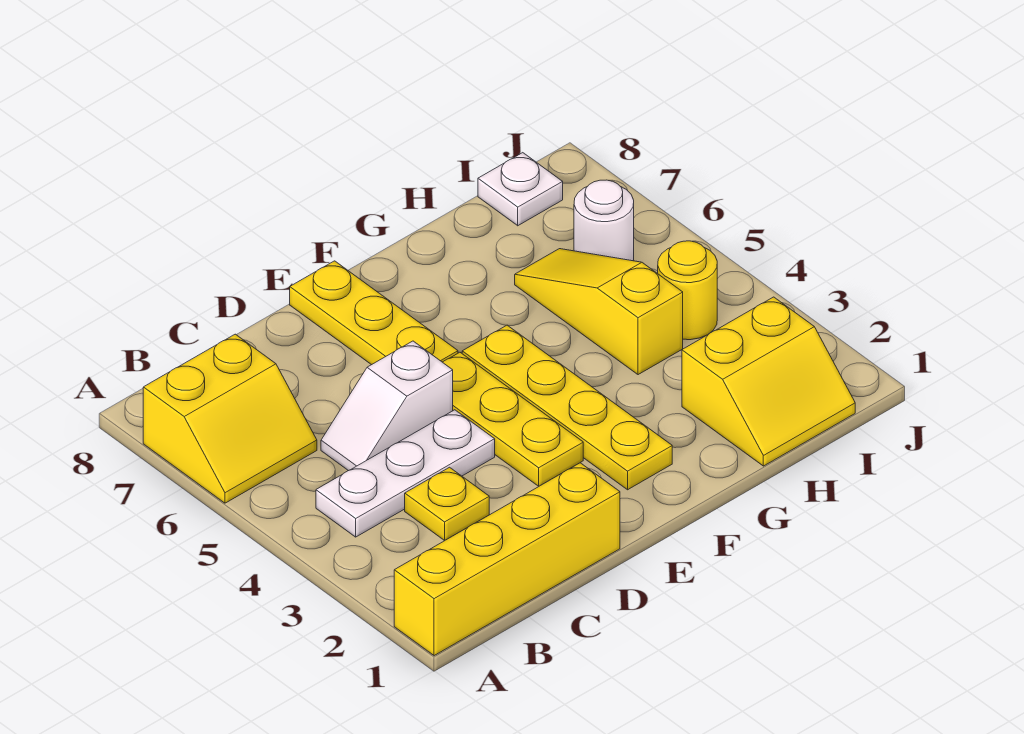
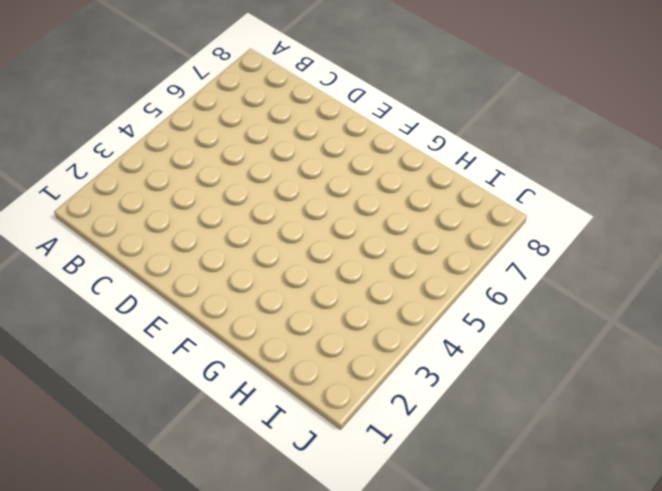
none -> yellow brick A1:D1 level 1
none -> yellow slope A6:B7 level 1 top 7
none -> white plate B4:D4 level 1

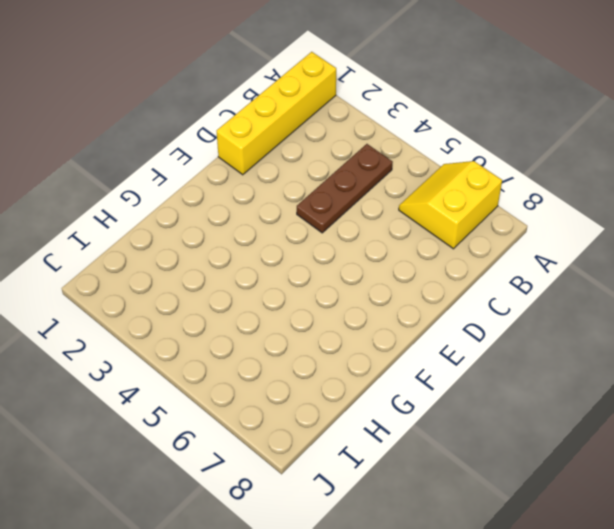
brown plate B4:D4 level 1 -> white plate B4:D4 level 1
none -> yellow plate C3 level 1
none -> white slope C5:D5 level 1 top D
none -> yellow plate E3:E5 level 1

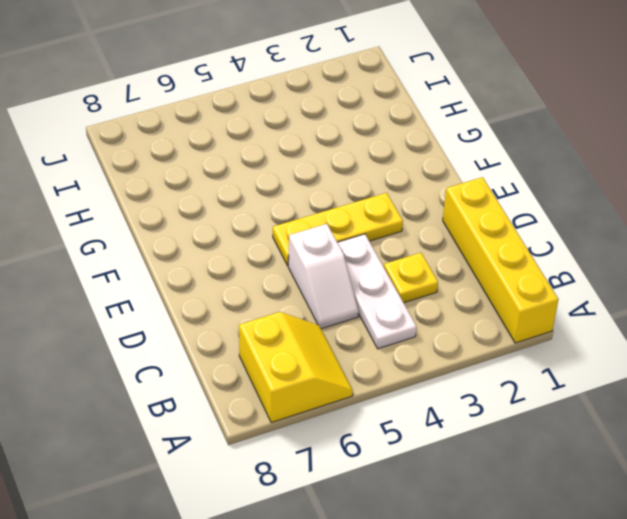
none -> yellow plate E6:E8 level 1
none -> yellow plate F2:F5 level 1
none -> yellow slope H1:I2 level 1 top 2

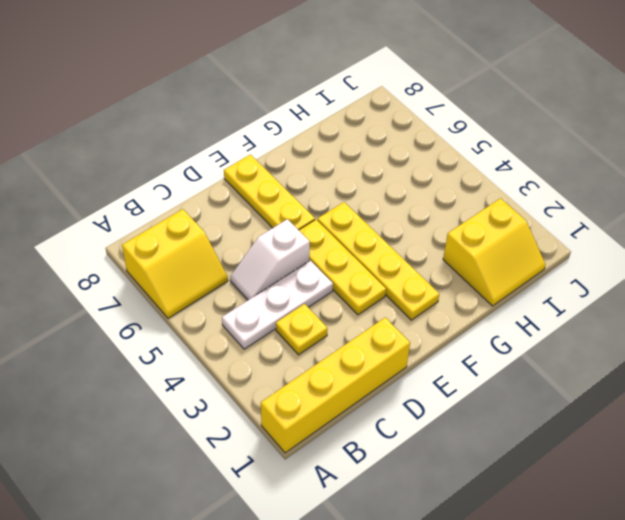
none -> yellow slope H4:H6 level 1 top 4
none -> yellow round brick I4 level 1
none -> white round brick I6 level 1

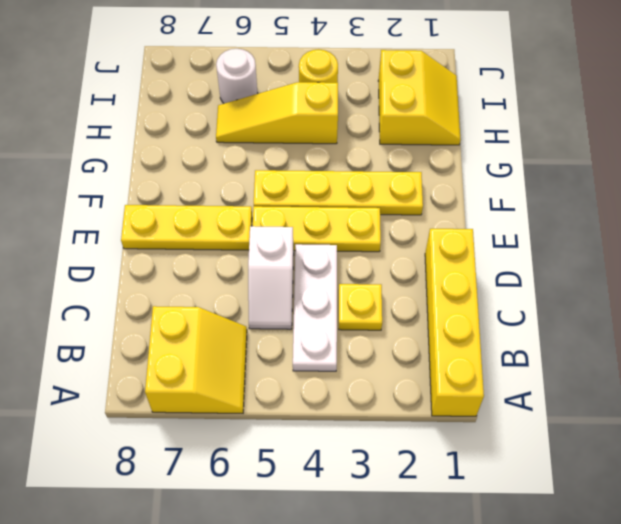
none -> white plate I8 level 1

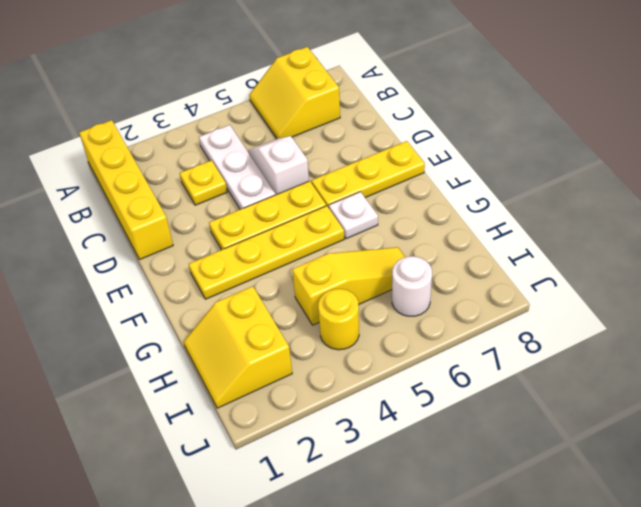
white plate F6 level 1 -> white plate I8 level 1

